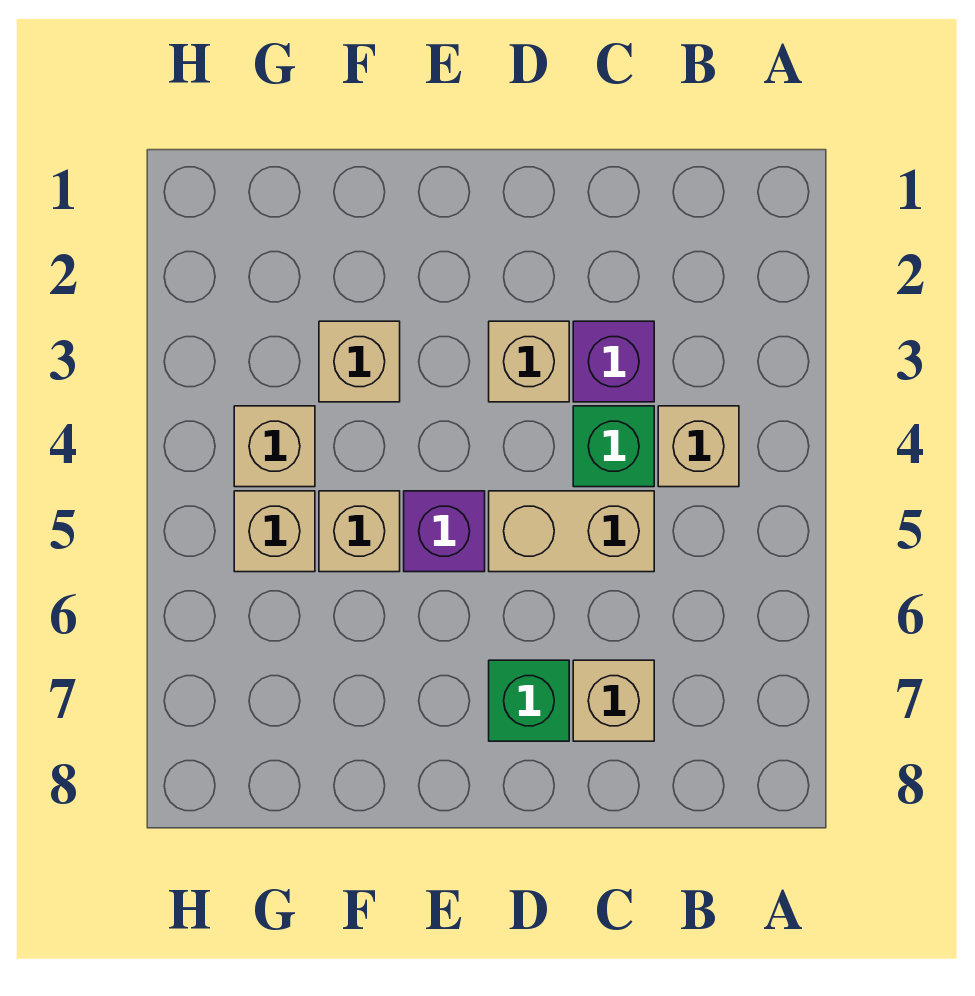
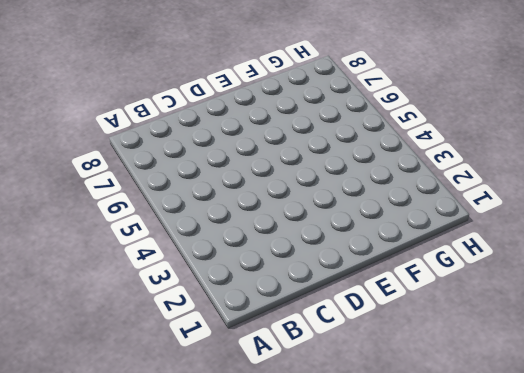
none -> tan brick B4 level 1
none -> purple brick C3 level 1
none -> green brick C4 level 1

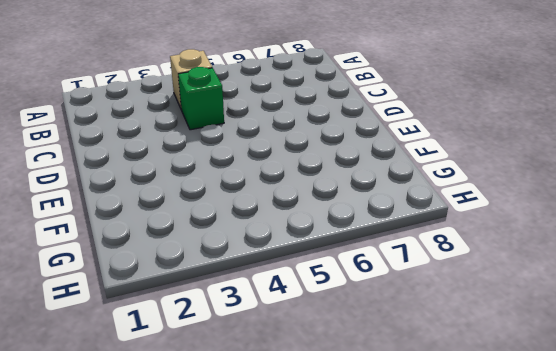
none -> purple brick C3 level 1
none -> tan brick C5:D5 level 1
none -> tan brick C7 level 1

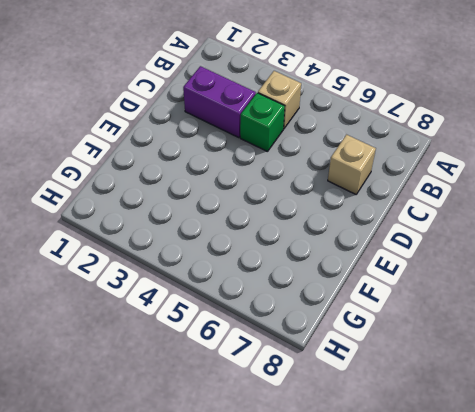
purple brick C2:C3 level 1 -> purple brick C3 level 1
none -> tan brick C5:D5 level 1
none -> tan brick D3 level 1
none -> green brick D7 level 1

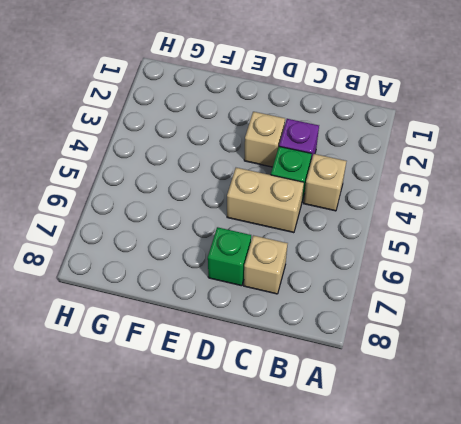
none -> purple brick E5 level 1
none -> tan brick F3 level 1
none -> tan brick F5 level 1

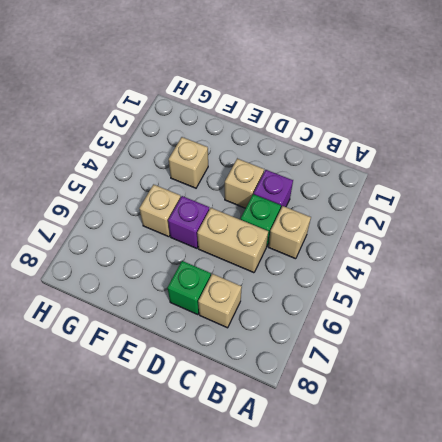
none -> tan brick G4 level 1
none -> tan brick G5 level 1

